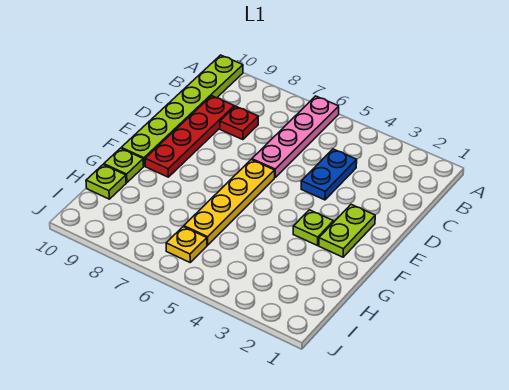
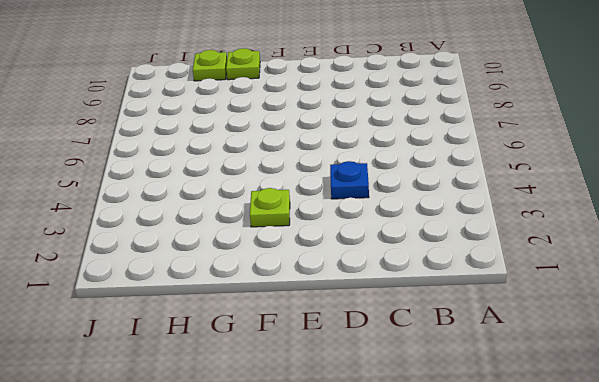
blue plate D4 level 1 -> blue plate C4:D4 level 1
none -> pink plate A6:D6 level 1
none -> lime plate A10:F10 level 1

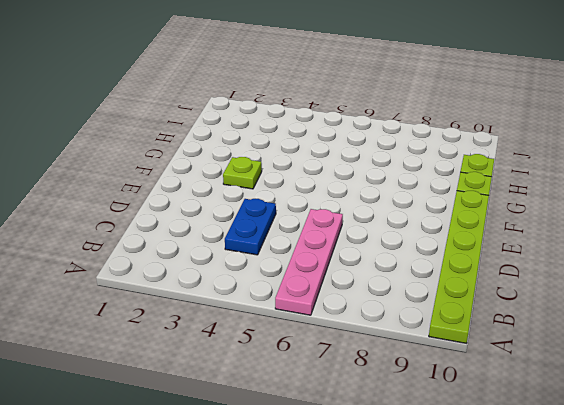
none -> red plate C8 level 1
none -> red plate C9:F9 level 1

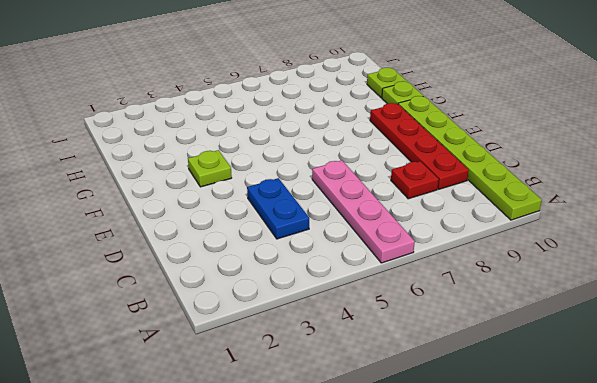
none -> lime plate E2:F2 level 1
none -> yellow plate E6:H6 level 1

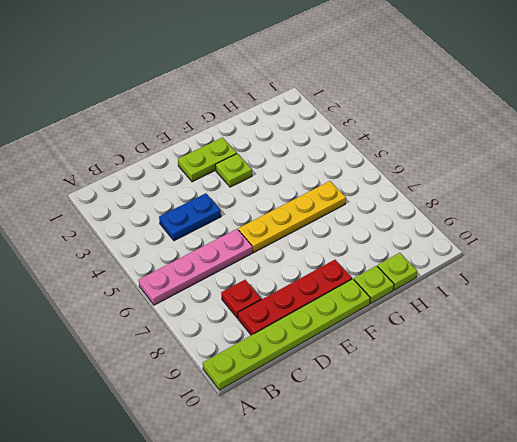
none -> yellow plate I6 level 1

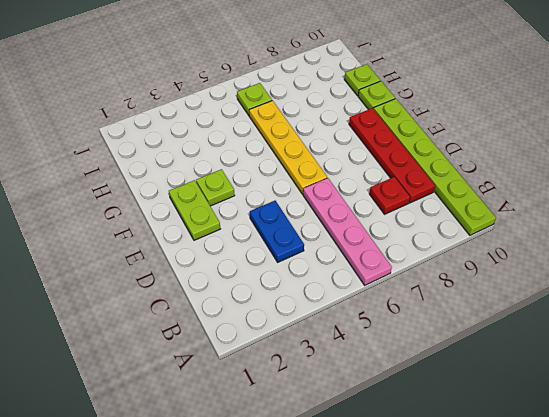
lime plate I6 level 1 -> yellow plate I6 level 1

